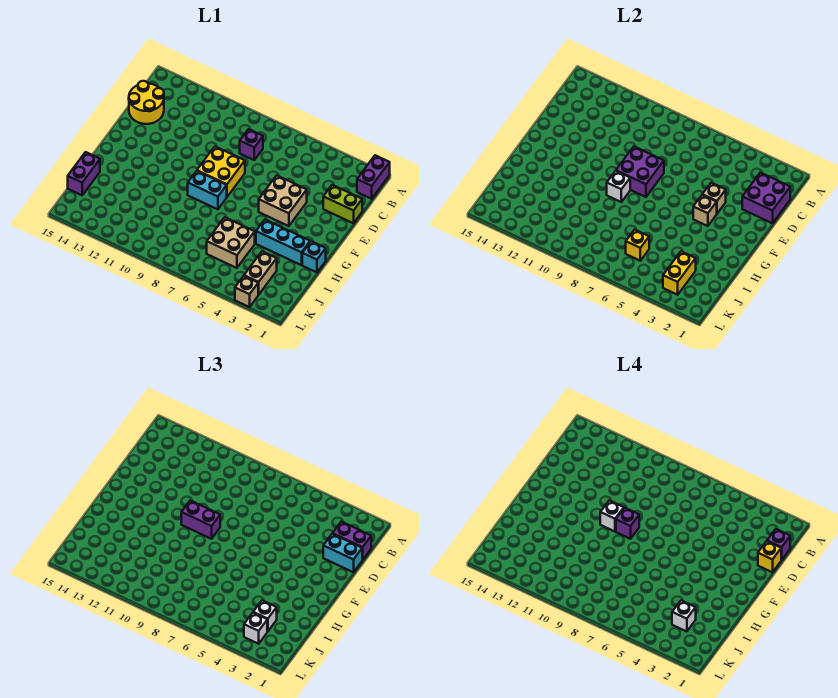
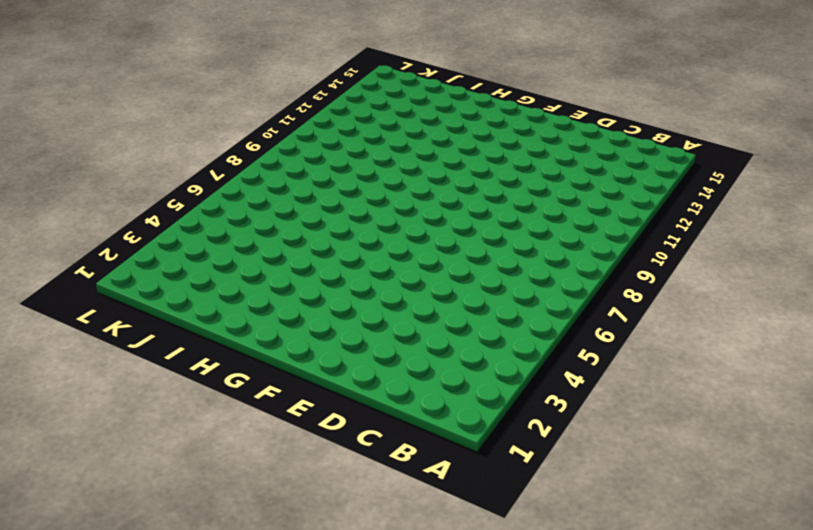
none -> purple brick A1:B1 level 1
none -> purple brick C8 level 1
none -> yellow round brick C14:D15 level 1
none -> lime brick D1:D2 level 1

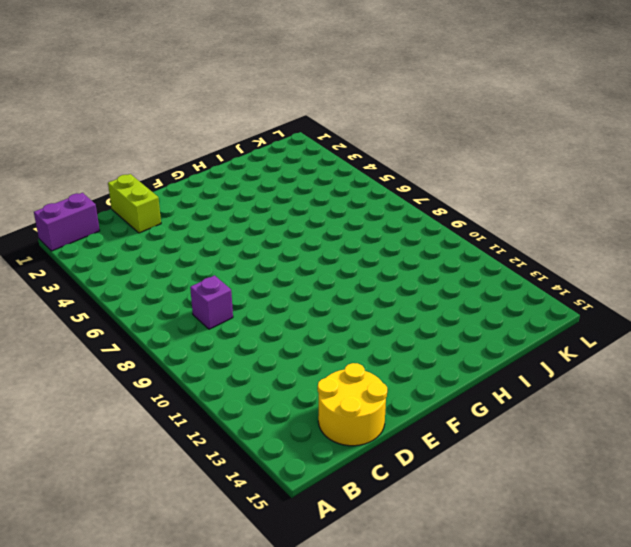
none -> tan brick E4:F5 level 1
none -> yellow brick E8:F9 level 1
none -> cyan brick G8:G9 level 1
none -> cyan brick H1 level 1

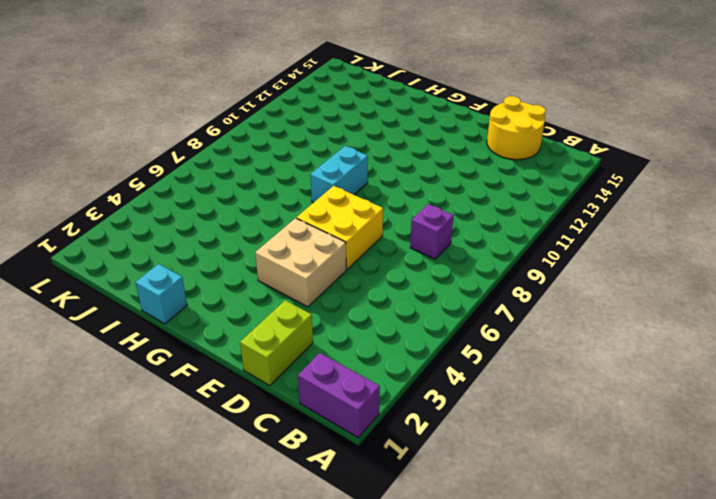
yellow brick E6:F7 level 1 -> yellow brick E8:F9 level 1
none -> cyan brick H2:H4 level 1
none -> tan brick I5:J6 level 1
none -> purple brick I15:J15 level 1
none -> tan brick J3:K3 level 1

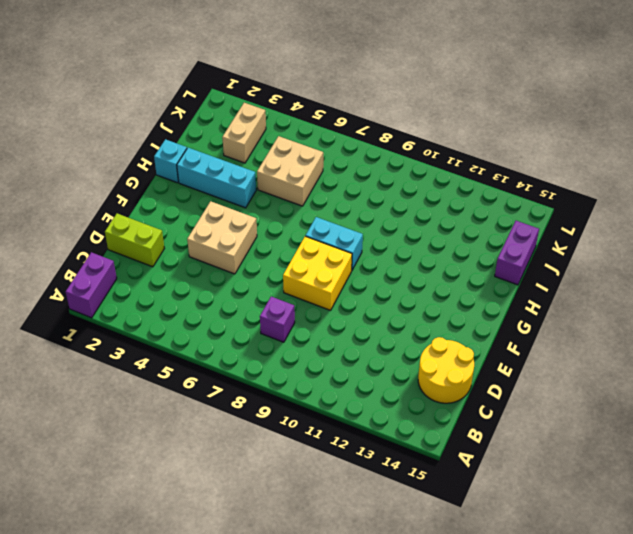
none -> tan brick L3 level 1
none -> purple brick C1:D2 level 2
none -> tan brick E4 level 2
none -> purple brick E8:F9 level 2

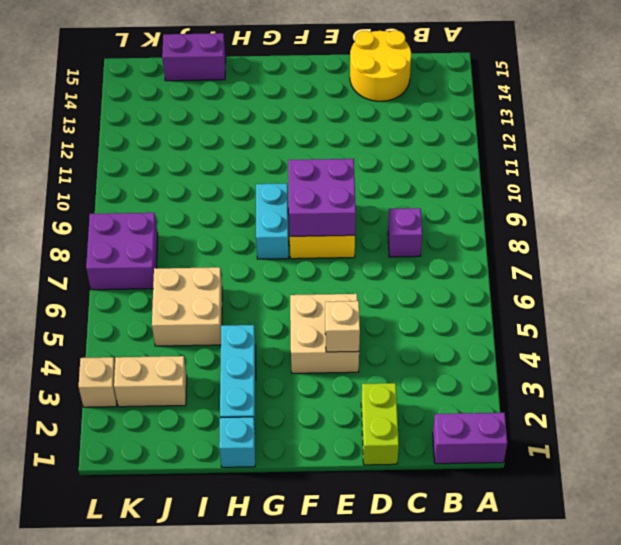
purple brick K7:L8 level 1 -> purple brick C1:D2 level 2
none -> tan brick F4 level 2
none -> white brick G9 level 2
none -> yellow brick J3:K3 level 2
none -> yellow brick J6 level 2

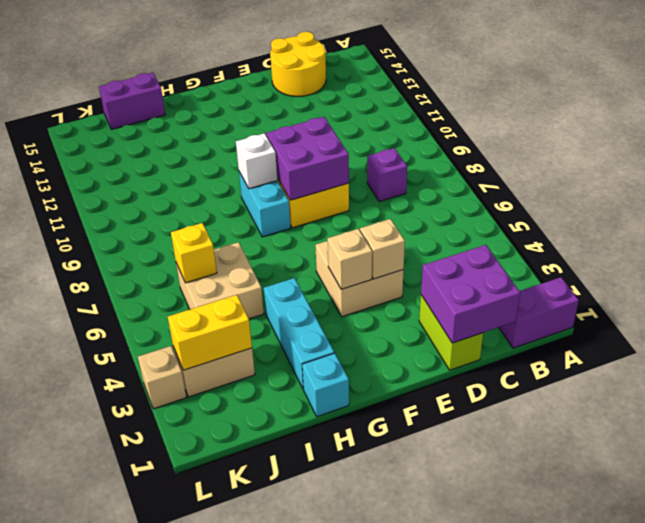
none -> purple brick C1:C2 level 3
none -> cyan brick D1:D2 level 3
none -> purple brick F9:F10 level 3
none -> white brick J3 level 3

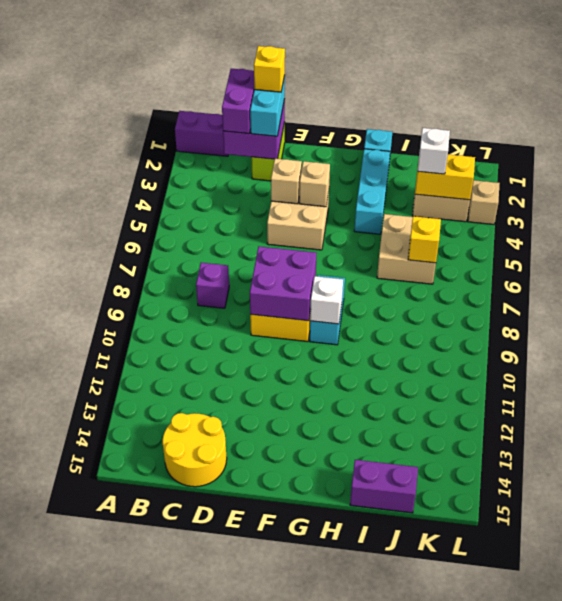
none -> purple brick F9:F10 level 3
none -> white brick K3 level 3
none -> purple brick C1 level 4
none -> purple brick F9 level 4

